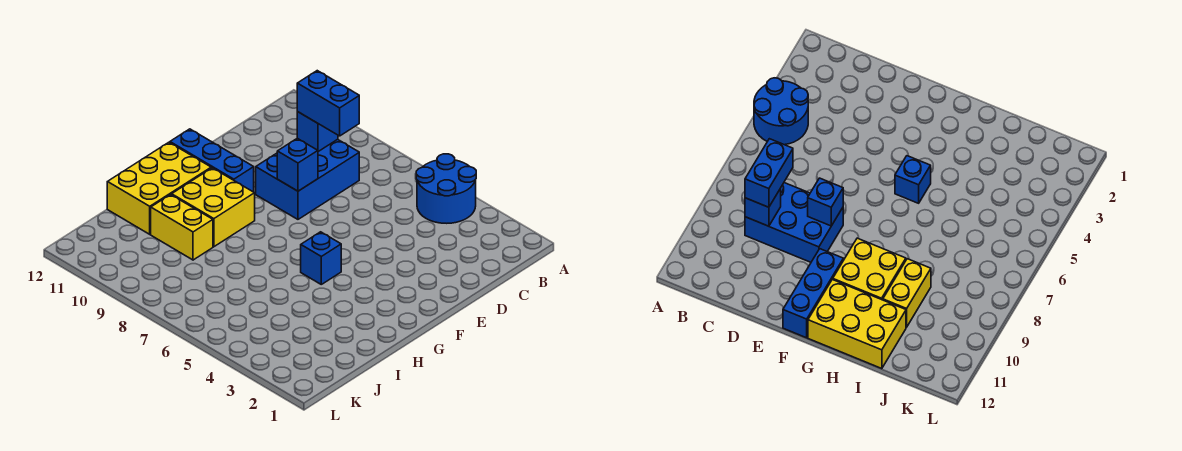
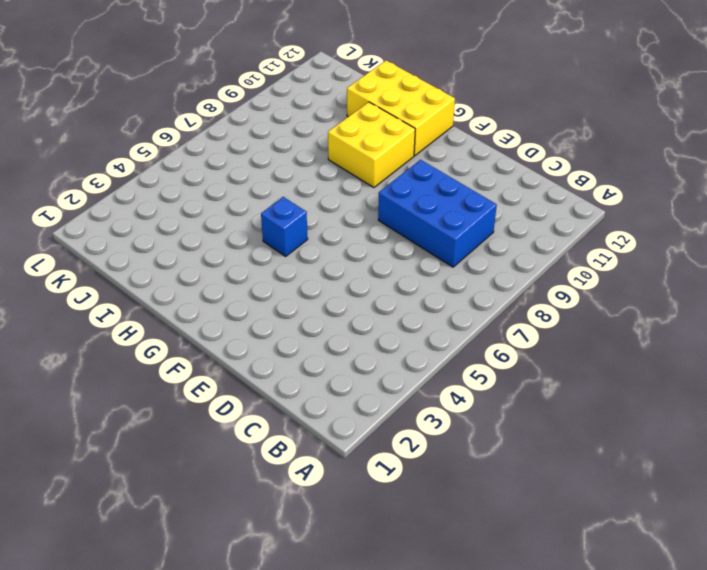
none -> blue round brick A4:B5 level 1
none -> blue brick F10:F12 level 1

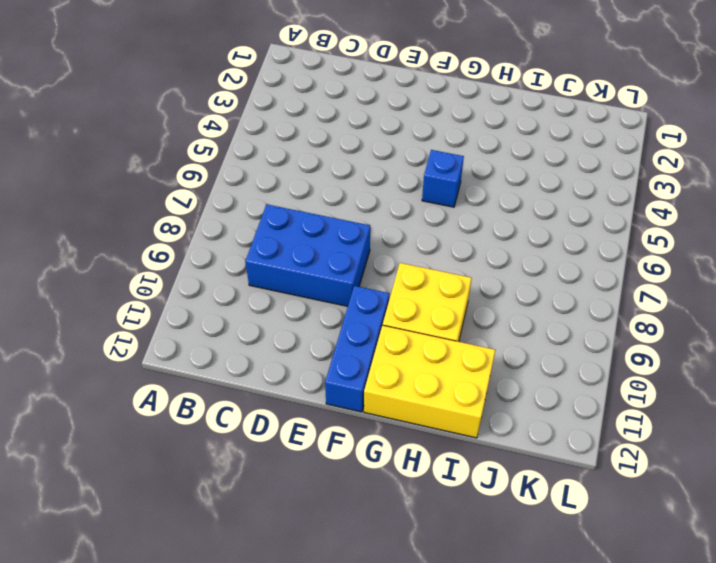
none -> blue round brick A4:B5 level 1
none -> yellow brick I9:I10 level 1

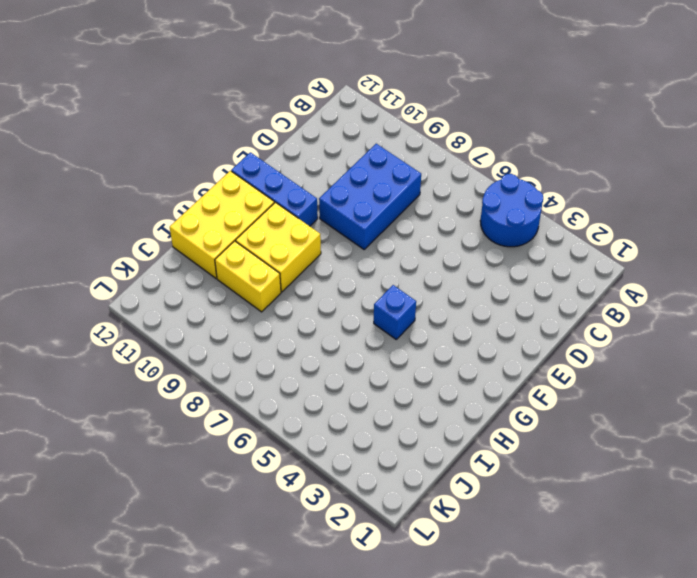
none -> blue brick C9 level 2
none -> blue brick E8 level 2

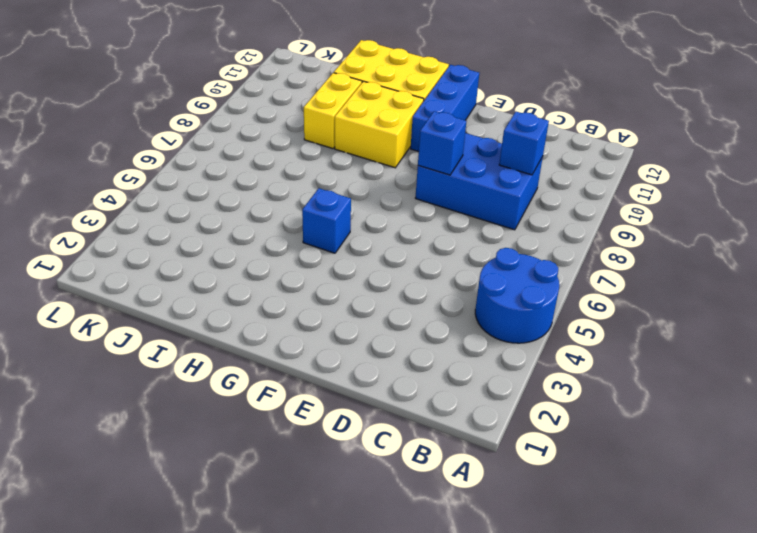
none -> blue brick C8:C9 level 3

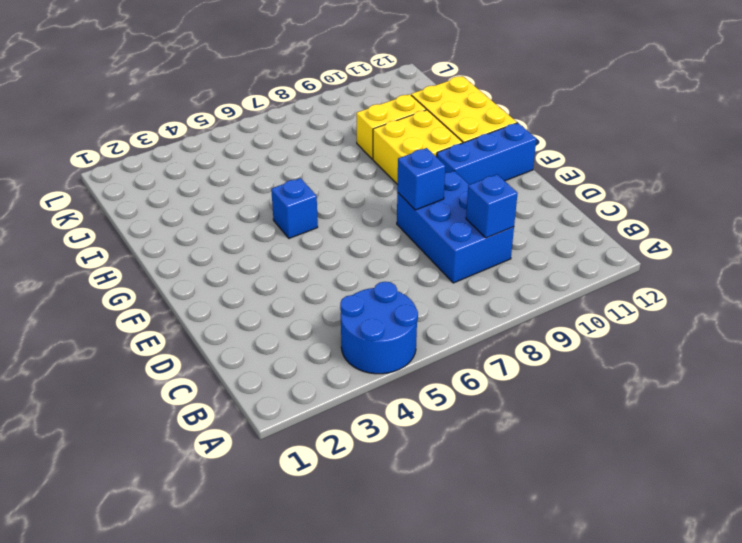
none -> blue brick C8:C9 level 3

